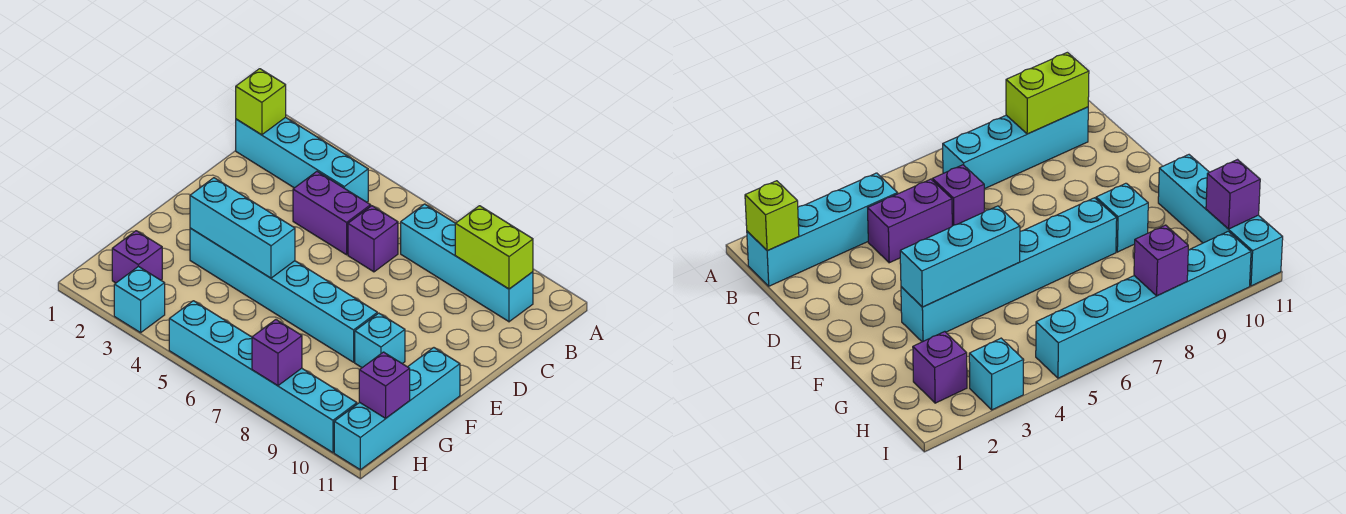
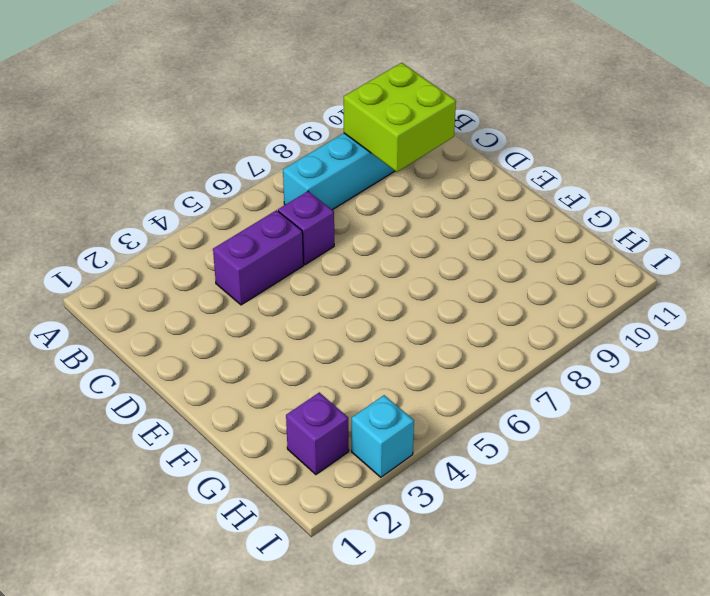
lime brick B9:C10 level 2 -> lime brick B9:B10 level 2
none -> cyan brick B1:B4 level 1
none -> cyan brick F3:F8 level 1
none -> cyan brick F9 level 1

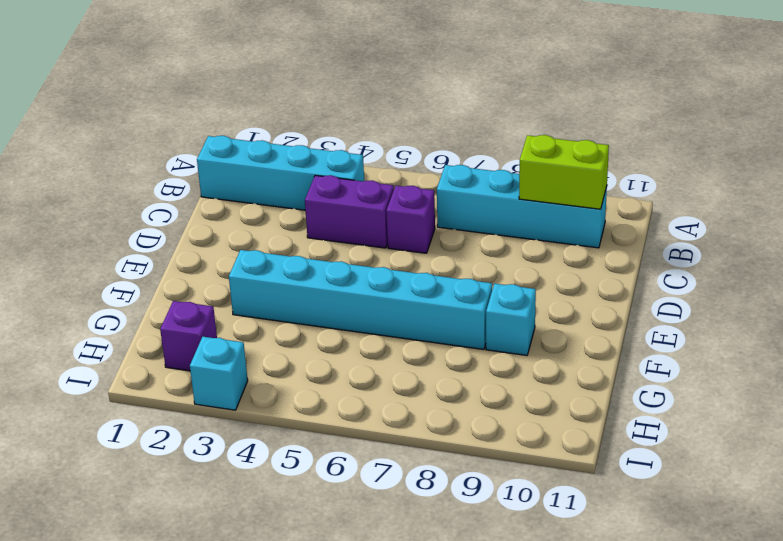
none -> cyan brick F11:I11 level 1
none -> cyan brick I5:I10 level 1
none -> lime brick B1 level 2

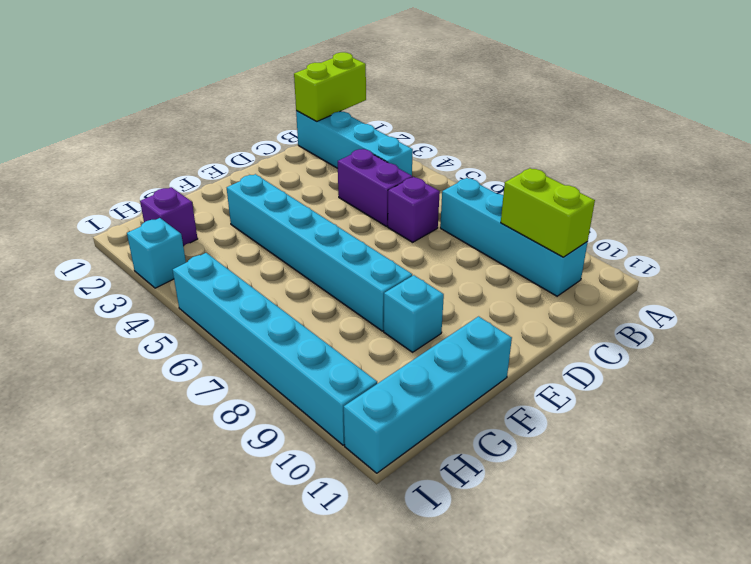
lime brick A1:B1 level 2 -> lime brick B1 level 2
none -> cyan brick F3:F5 level 2
none -> purple brick H11 level 2
none -> purple brick I8 level 2

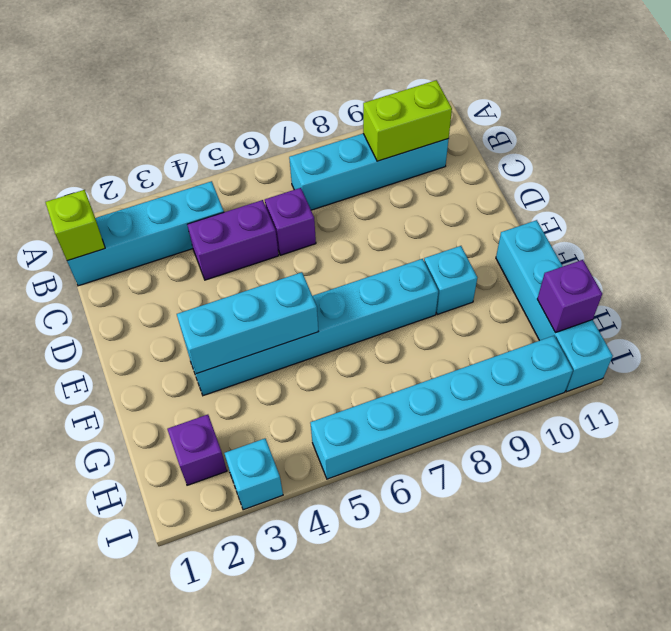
none -> purple brick I8 level 2

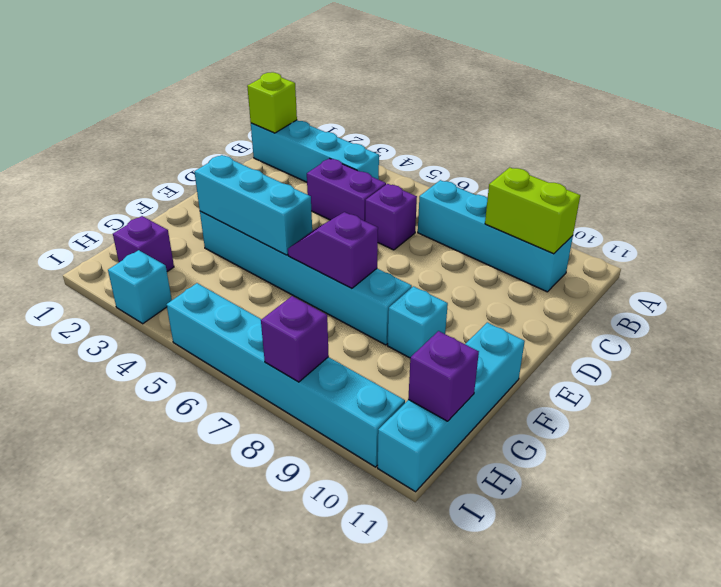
purple slope F6:F7 level 2 top 7 -> none

